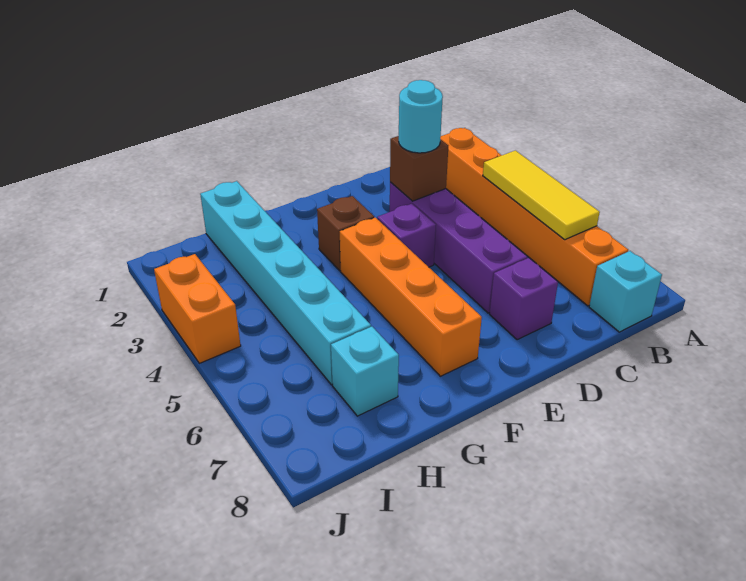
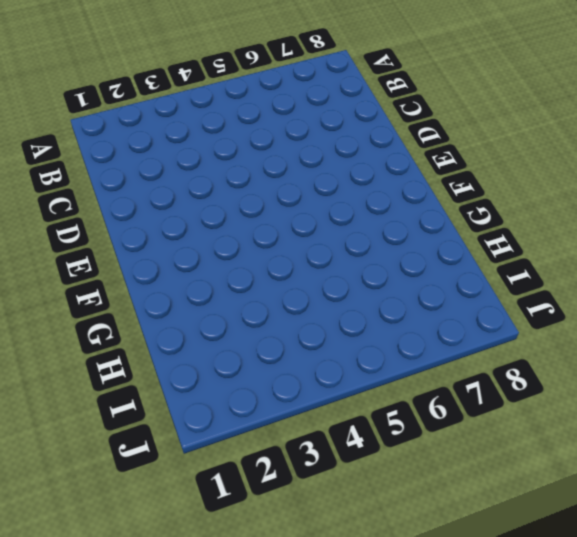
none -> orange brick B2:B7 level 1
none -> cyan brick B8 level 1
none -> purple brick D3:D6 level 1

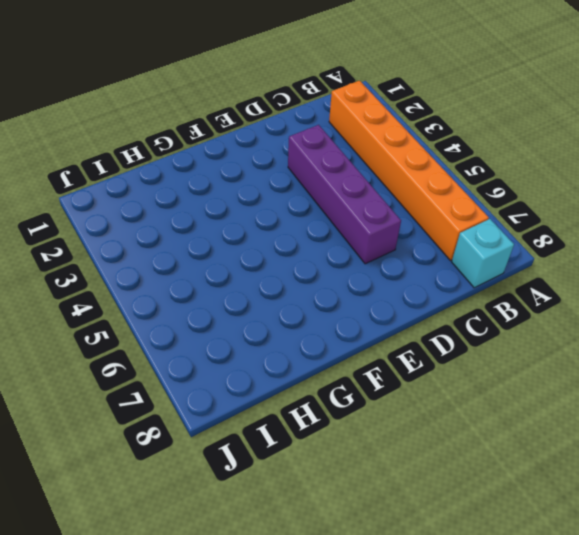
none -> purple brick D7 level 1
none -> purple brick E4 level 1
none -> brown brick F3 level 1

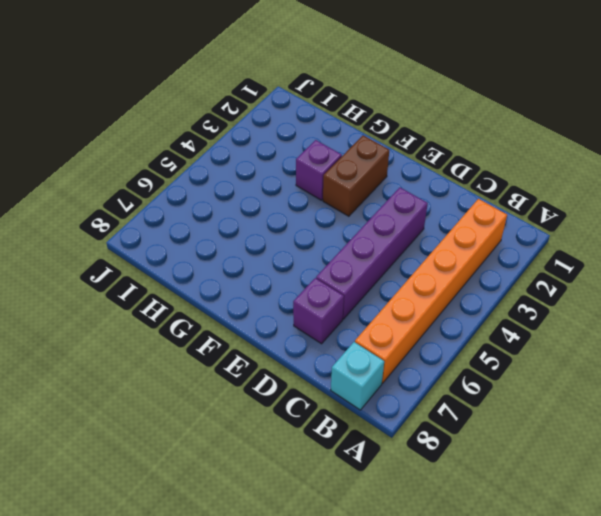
brown brick F2:F3 level 1 -> brown brick F3 level 1
purple brick G3 level 1 -> purple brick E4 level 1
none -> orange brick F4:F7 level 1
none -> cyan brick H1:H6 level 1
none -> cyan brick H7 level 1

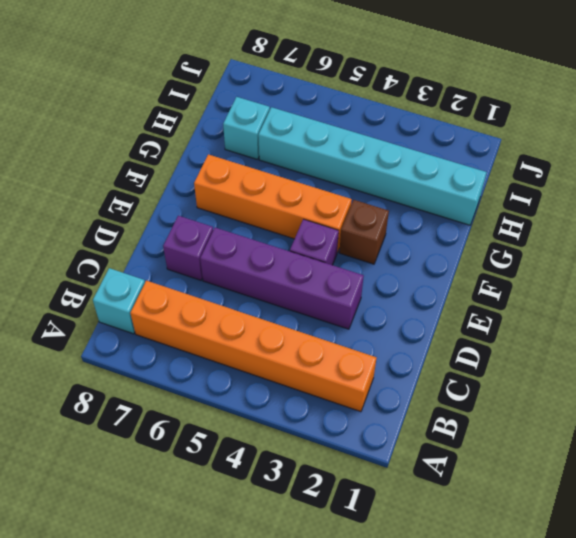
none -> orange brick J3:J4 level 1
none -> yellow tile B4:B6 level 2
none -> brown brick D3 level 2

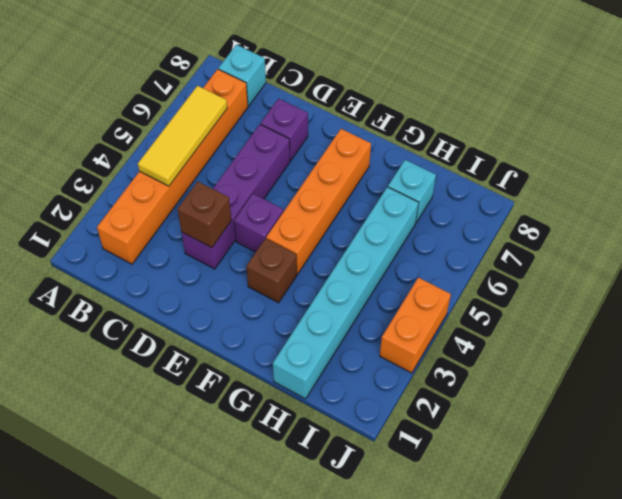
none -> cyan round brick D3 level 3

